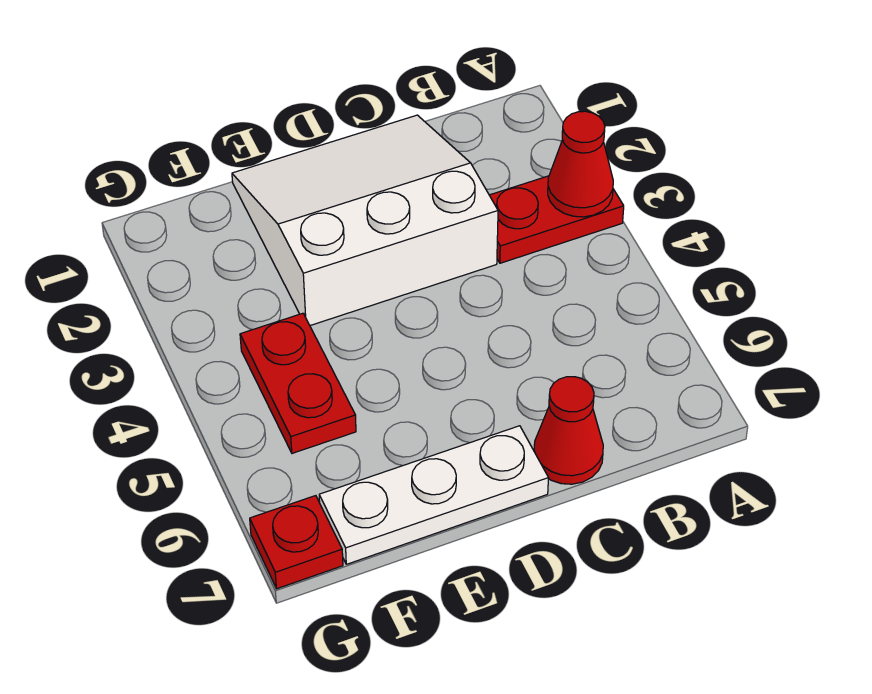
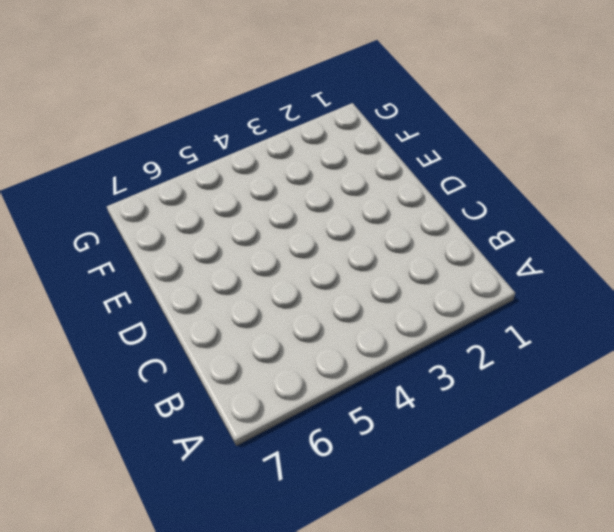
none -> red plate A3:B3 level 1
none -> white slope C1:E3 level 1 top 3

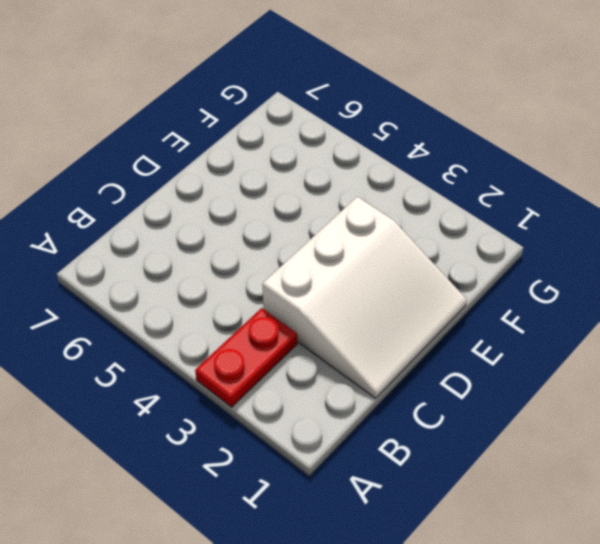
none -> red cone C7 level 1
none -> white plate D7:F7 level 1

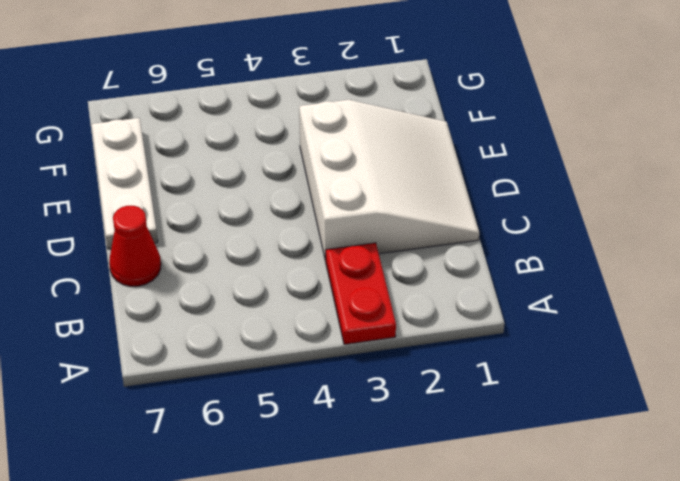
none -> red plate F4:F5 level 1
none -> red plate G7 level 1

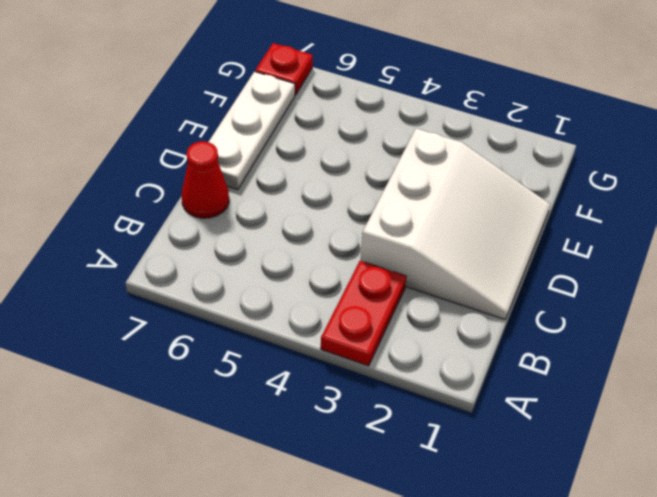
none -> red plate F4:F5 level 1
none -> red cone A3 level 2

